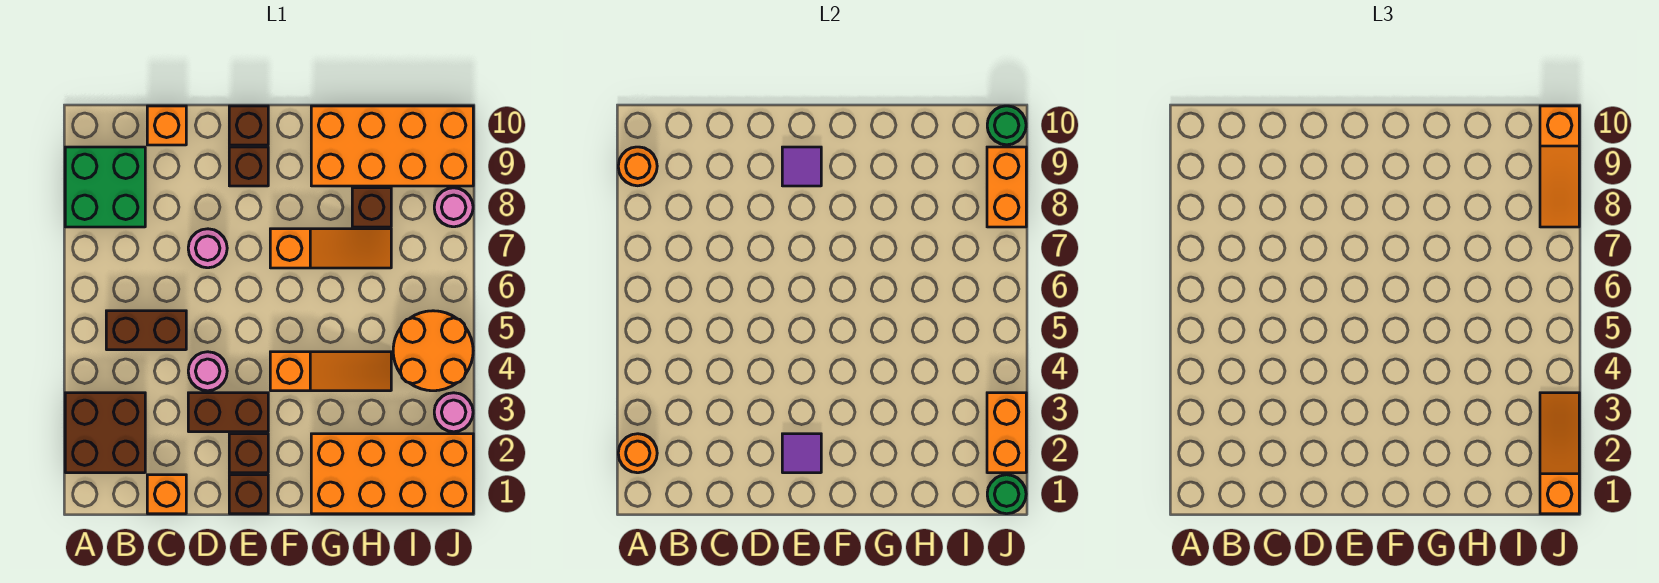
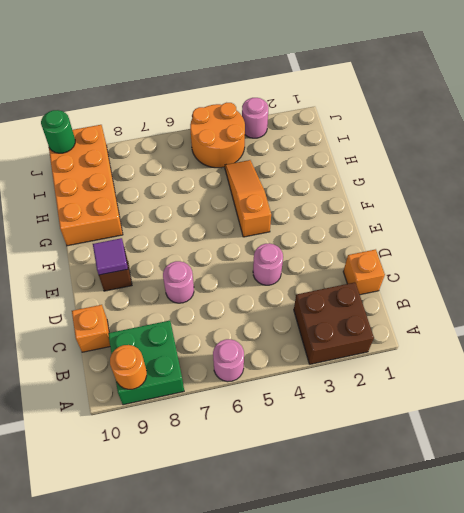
pink round brick A6 level 1 -> pink round brick J8 level 1
none -> brown brick B5:C5 level 1
none -> brown brick D3:E3 level 1
none -> brown brick E1 level 1
none -> brown brick E2 level 1

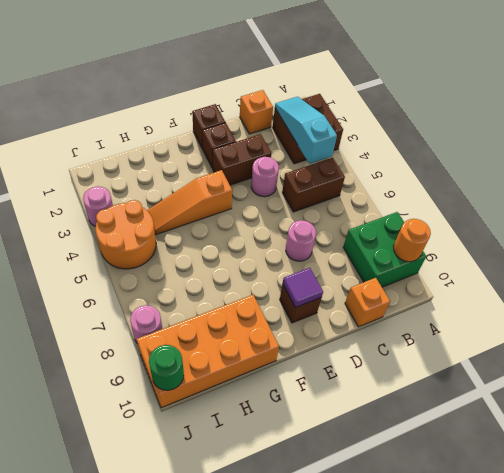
cyan slope B2:B4 level 2 top 4 -> none
none -> brown brick E10 level 1
none -> orange slope F7:H7 level 1 top F
none -> orange brick G1:J2 level 1
none -> brown brick H8 level 1

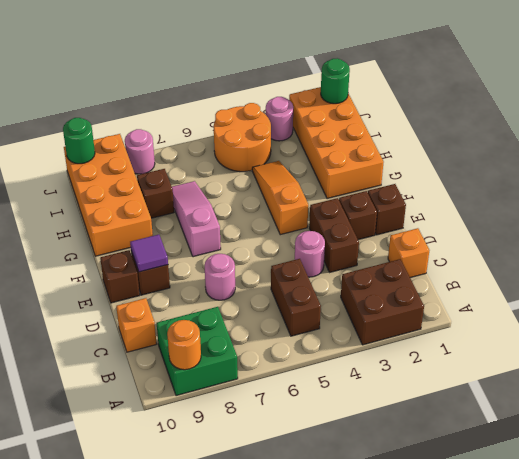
pink slope F7:H7 level 1 top F -> orange slope F7:H7 level 1 top F
none -> orange round brick A2 level 2
none -> purple tile E2 level 2
none -> orange brick J2:J3 level 2
none -> orange brick J8:J9 level 2

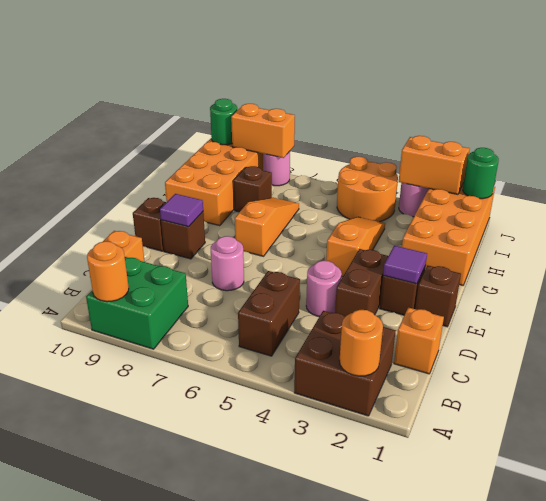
none -> orange slope J1:J3 level 3 top 1
none -> orange slope J8:J10 level 3 top 10

